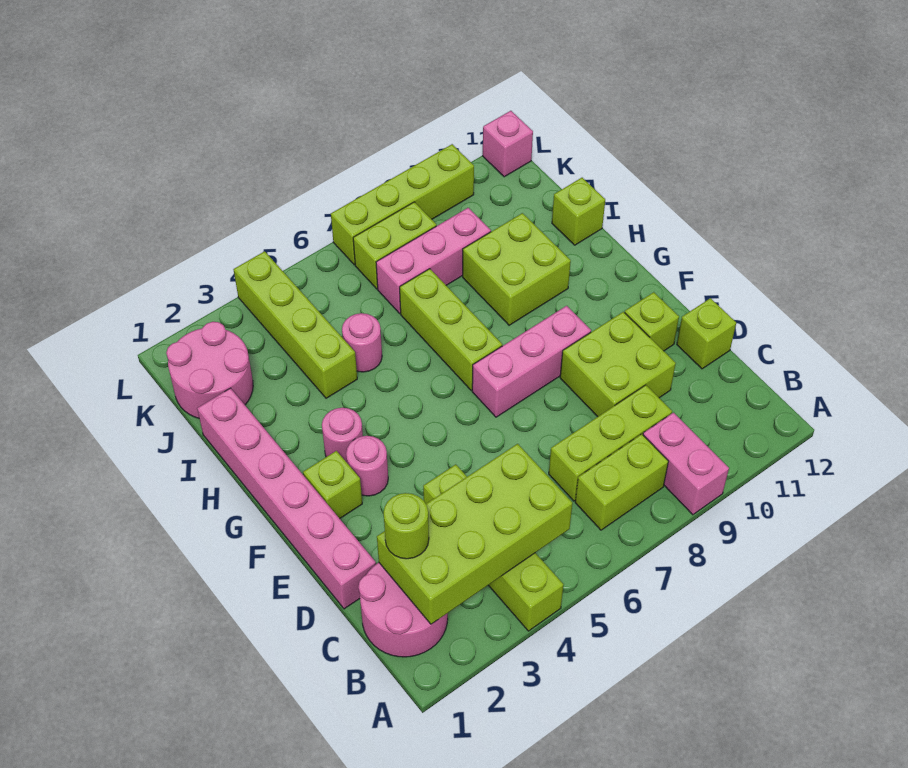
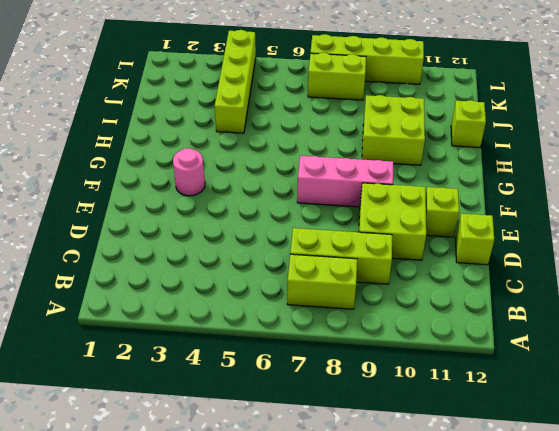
none -> lime brick A4:D4 level 1
none -> pink brick A9:B9 level 1
none -> pink round brick B1:C2 level 1

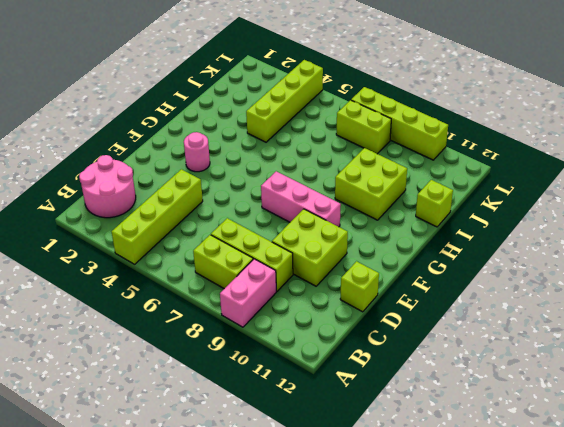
none -> pink brick D1:I1 level 1
none -> lime brick E11 level 1
none -> lime brick F2 level 1

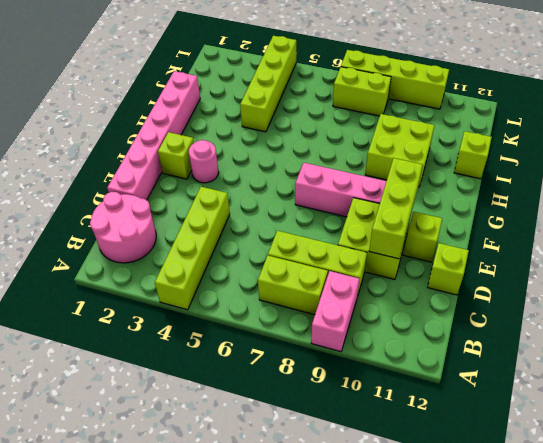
lime brick D10:F10 level 2 -> lime brick G7:I7 level 1
none -> pink round brick G3 level 1
none -> pink round brick I5 level 1
none -> pink round brick J1:K2 level 1

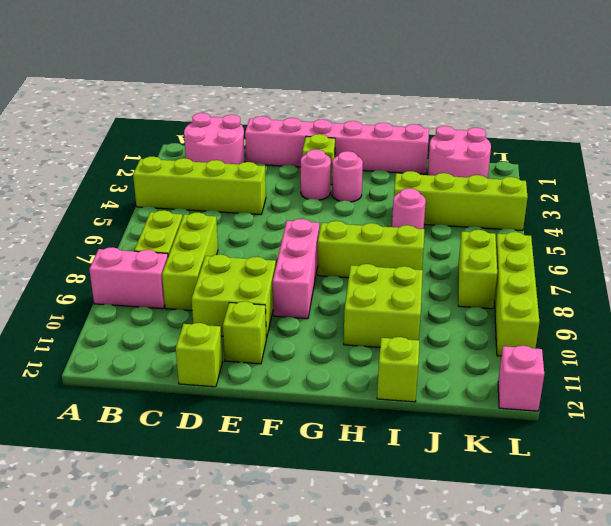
none -> pink brick J7:J9 level 1
none -> lime brick B2:C5 level 2
none -> lime round brick C2 level 3

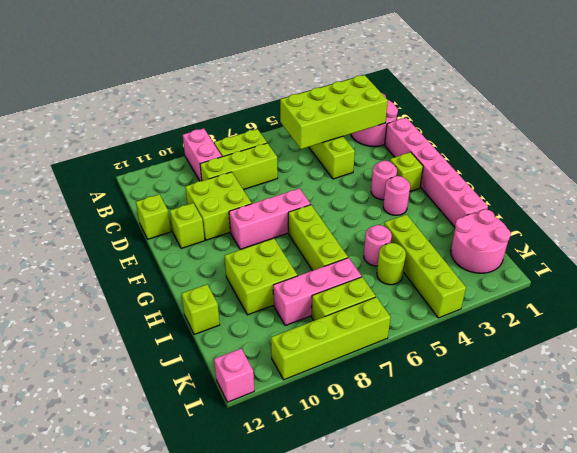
lime round brick J5 level 1 -> lime round brick C2 level 3

